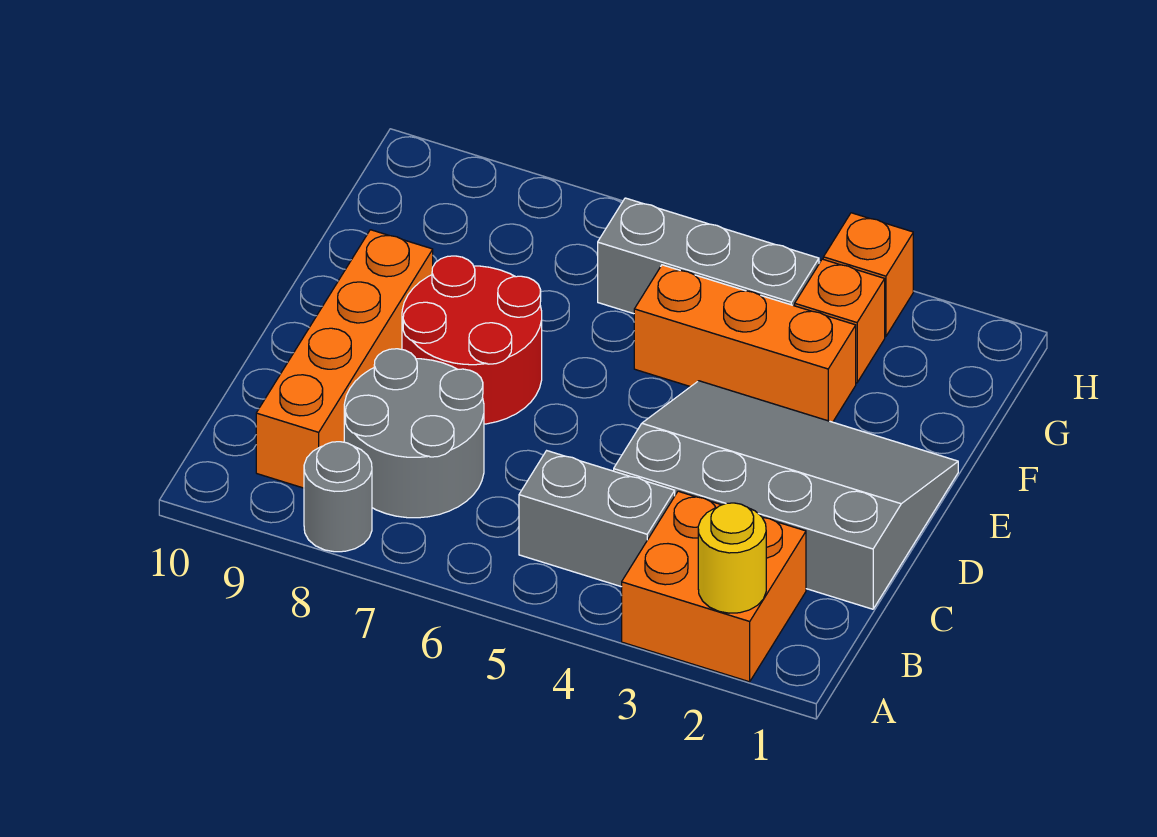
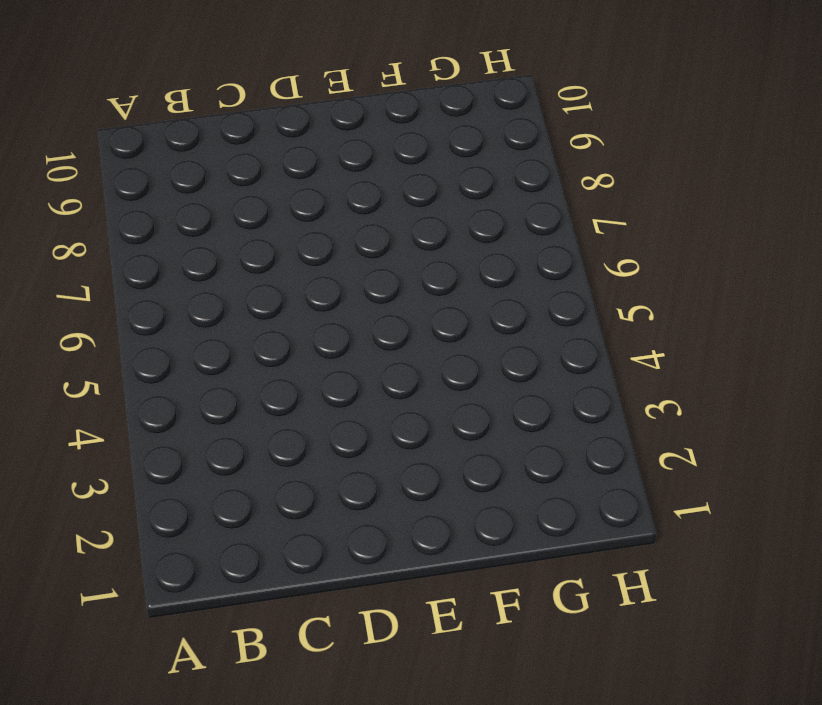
none -> orange brick A2:B3 level 1
none -> grey round brick A8 level 1
none -> grey brick B4:B5 level 1

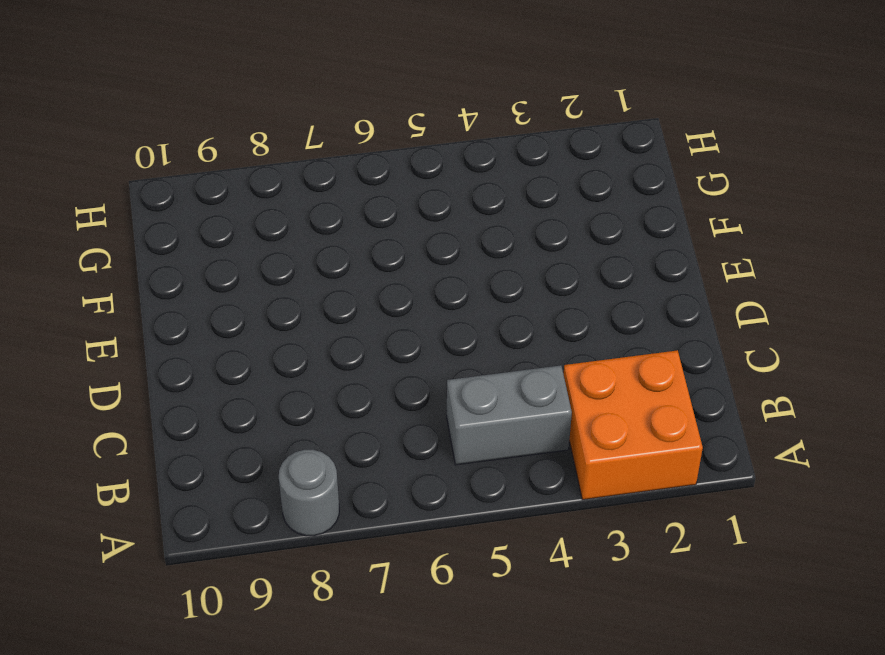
none -> grey round brick B7:C8 level 1
none -> orange brick B9:E9 level 1
none -> grey slope C1:E4 level 1 top C

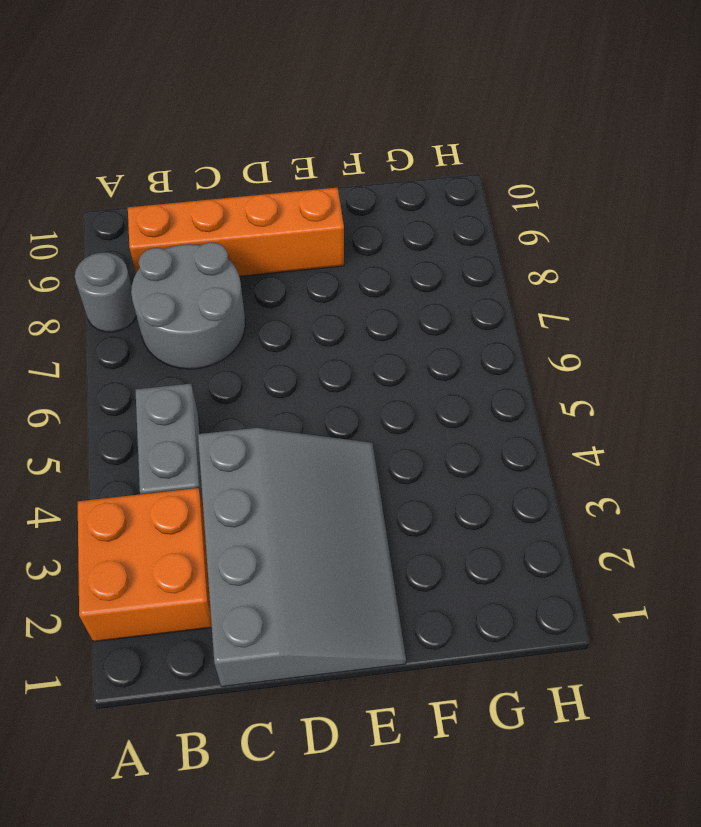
none -> red round brick D7:E8 level 1
none -> orange brick F3:F5 level 1
none -> orange brick G3 level 1

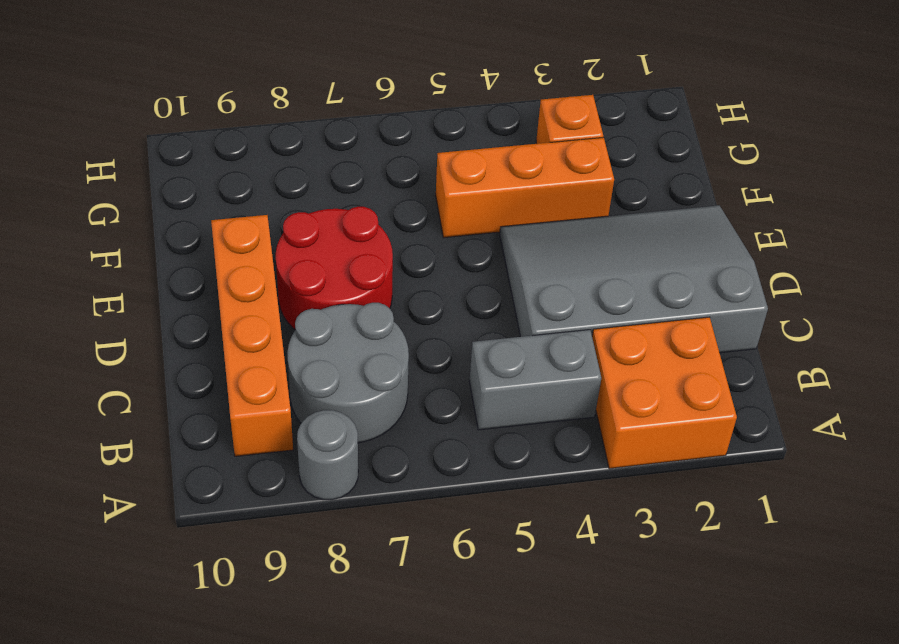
none -> grey brick G4:G6 level 1
none -> orange brick H3 level 1
none -> yellow round brick A2 level 2

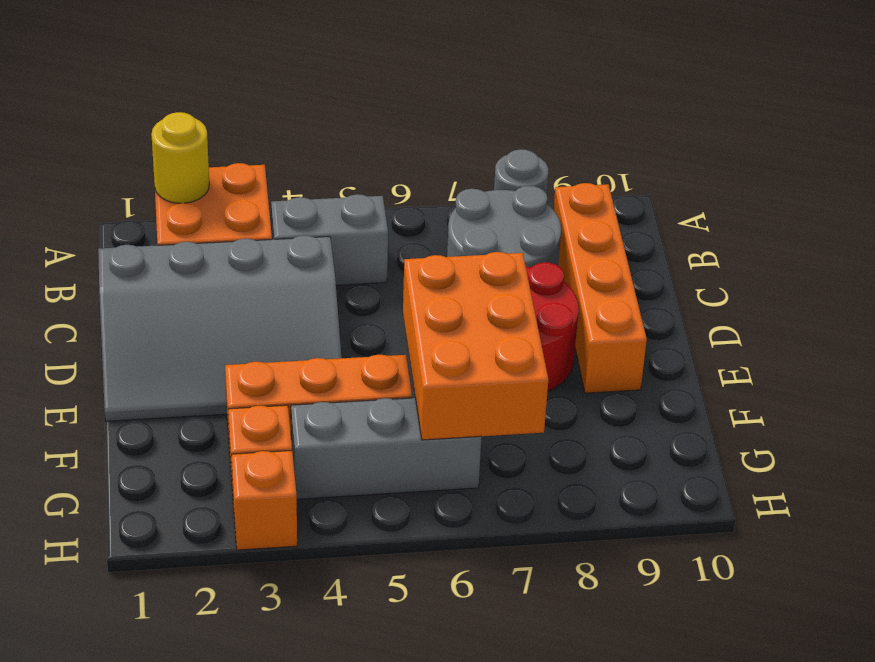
orange brick E6:G7 level 2 -> none

